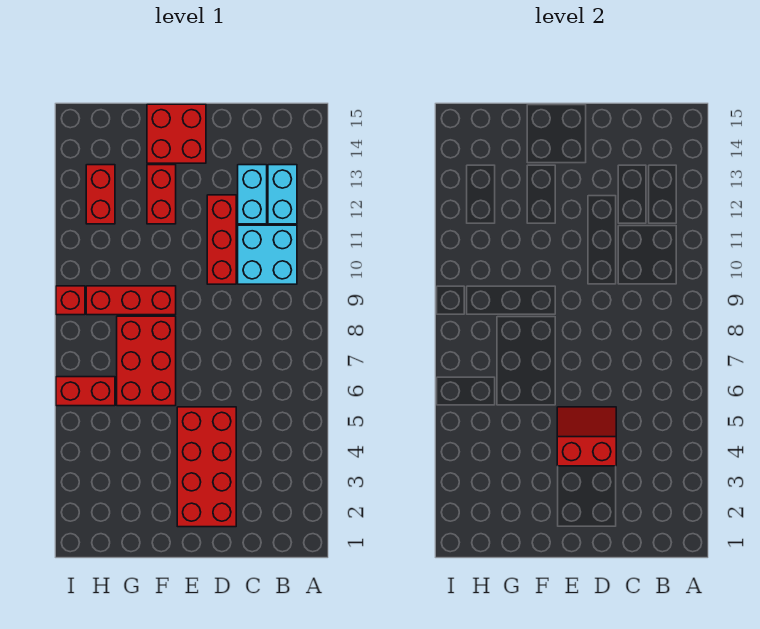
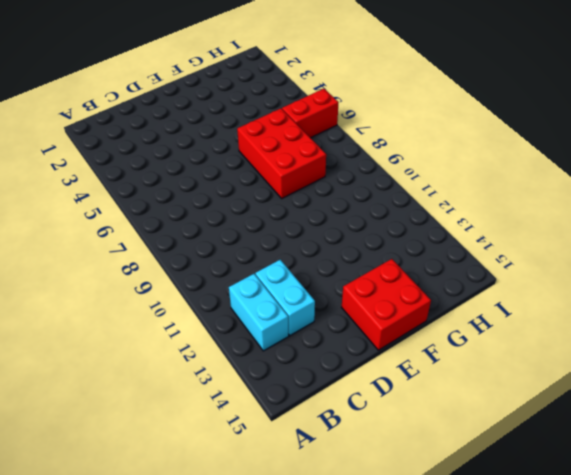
none -> cyan brick B10:C11 level 1
none -> red brick D2:E5 level 1
none -> red brick D10:D12 level 1

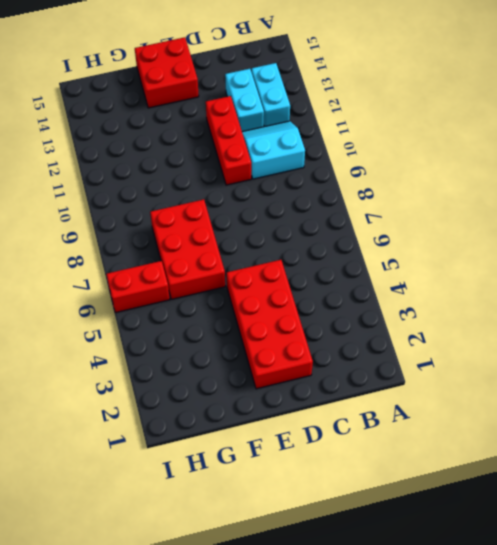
cyan slope B10:C11 level 1 top 10 -> cyan brick B10:C11 level 1
none -> red brick F9:H9 level 1
none -> red brick F12:F13 level 1
none -> red brick H12:H13 level 1

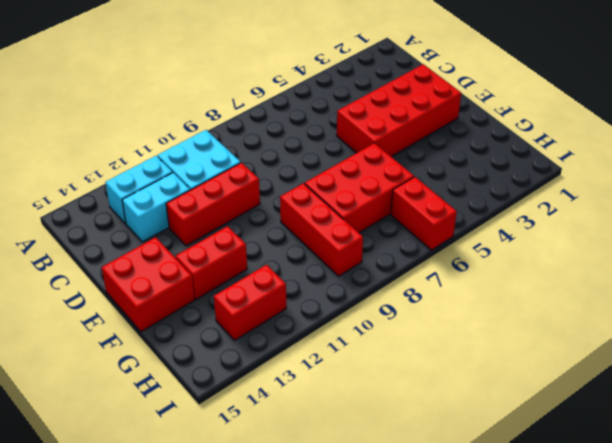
none -> red brick I9 level 1
none -> red slope D4:E5 level 2 top 4

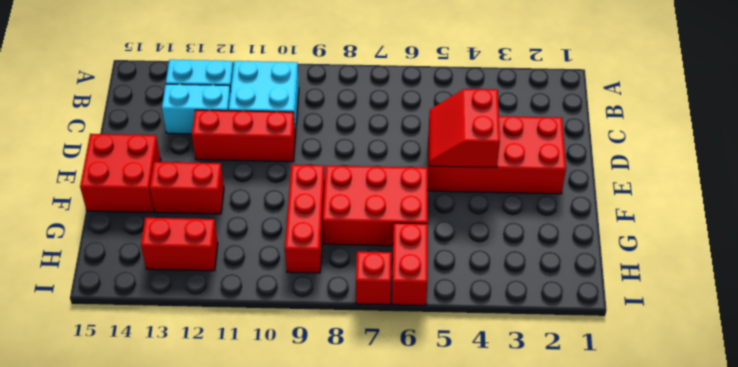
red brick I7 level 1 -> red brick I9 level 1

